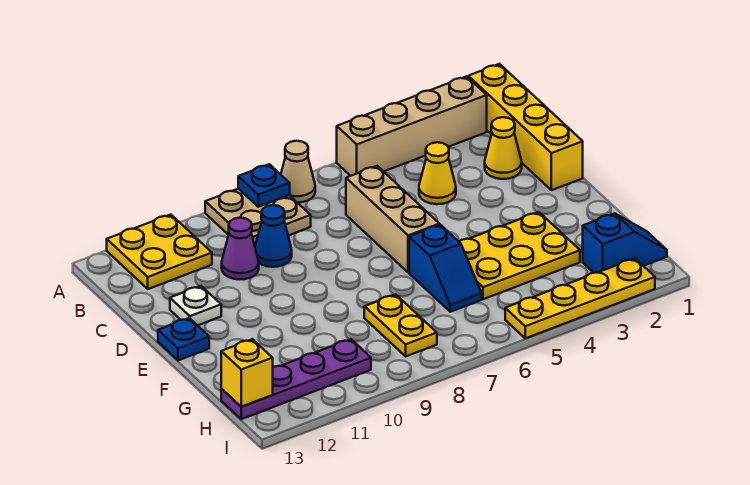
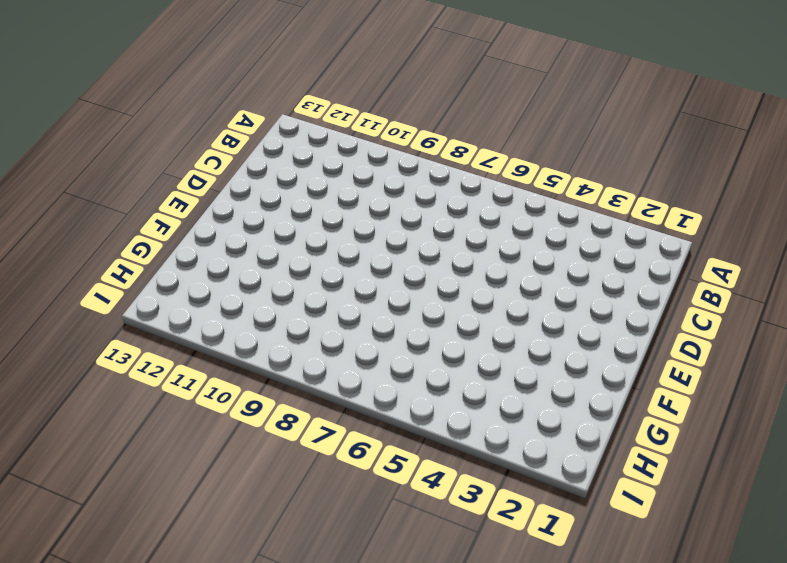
none -> yellow brick A1:D1 level 1
none -> tan brick A2:A5 level 1
none -> tan cone A7 level 1

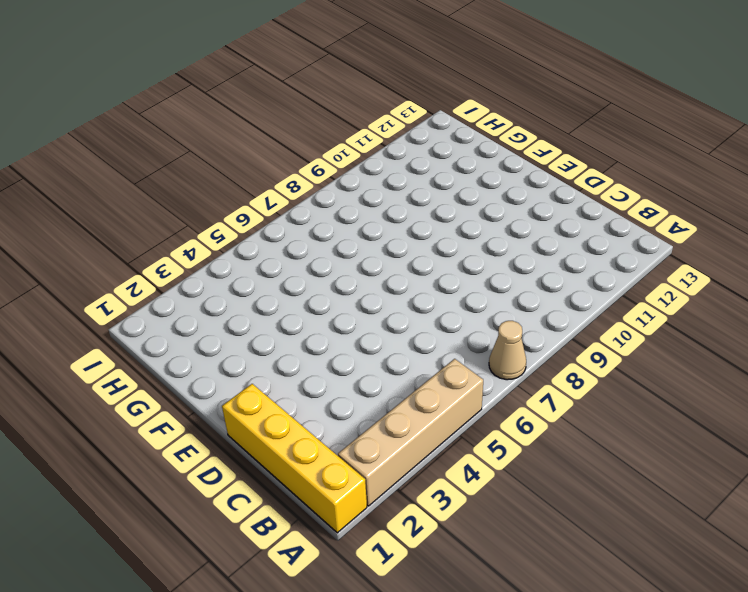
none -> tan plate A8:B9 level 1
none -> yellow plate A11:B12 level 1
none -> yellow cone C2 level 1

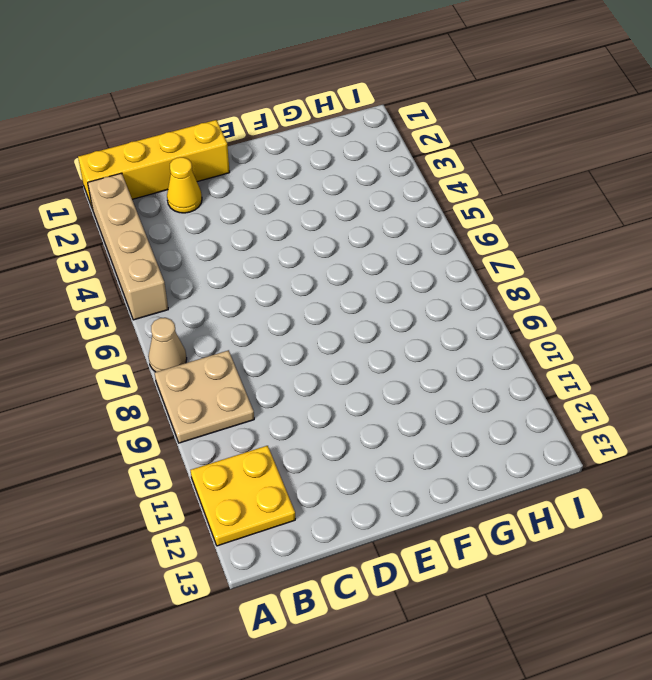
none -> yellow cone C4 level 1
none -> tan brick C6:E6 level 1
none -> blue cone C9 level 1

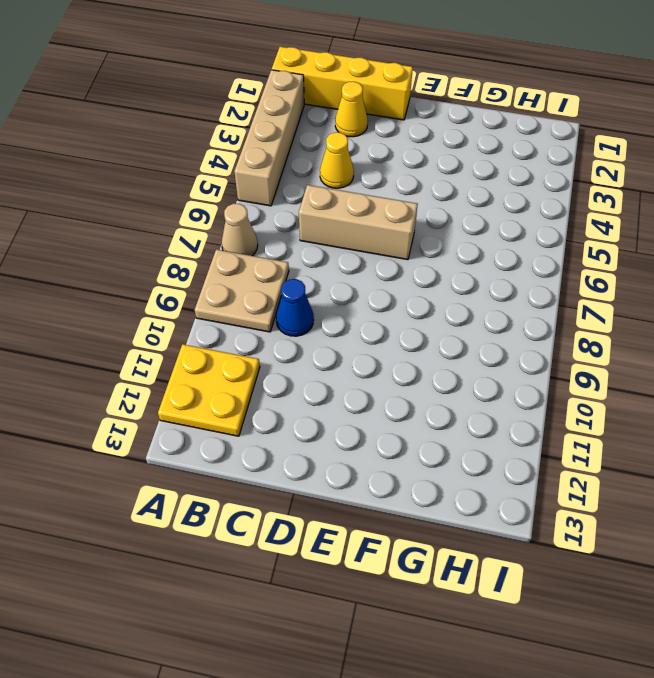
none -> purple cone C10 level 1
none -> white plate D12 level 1
none -> blue plate E13 level 1

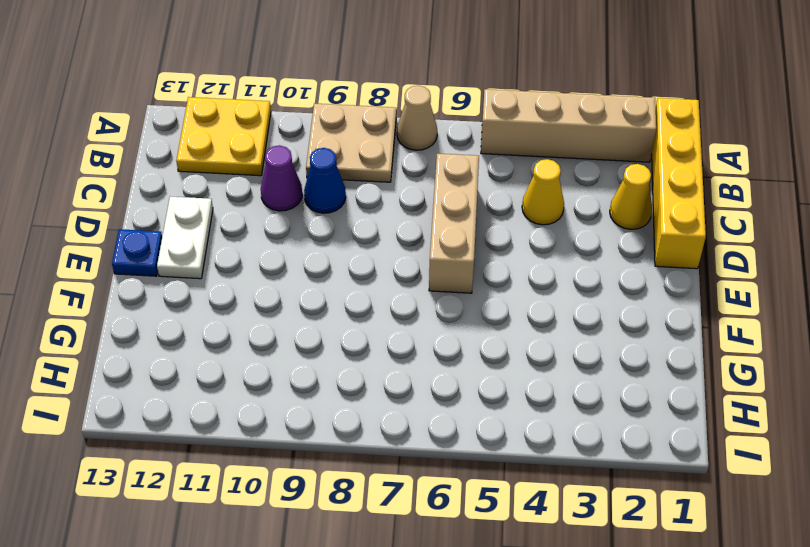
white plate D12:E12 level 1 -> white plate D12 level 1
none -> yellow plate F3:G5 level 1
none -> blue slope F6:G6 level 1 top F
none -> yellow plate G8:H8 level 1

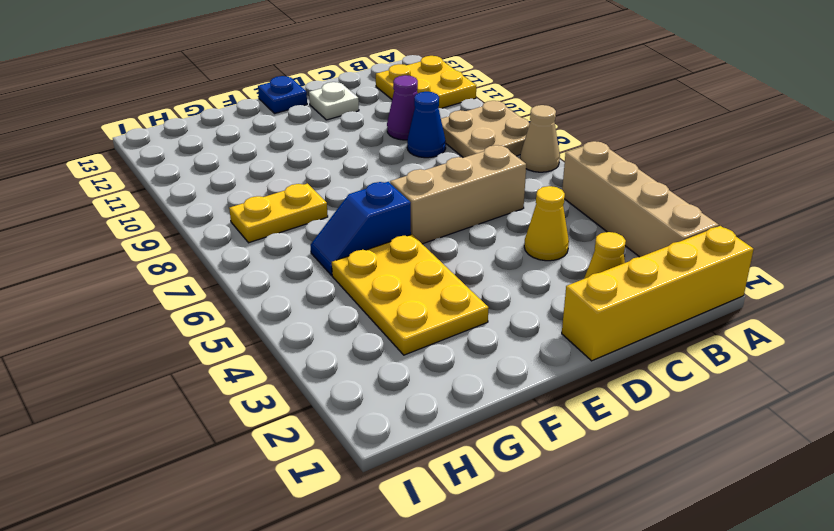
none -> blue slope H1:H2 level 1 top 2
none -> purple plate H10:H13 level 1
none -> yellow plate I2:I5 level 1

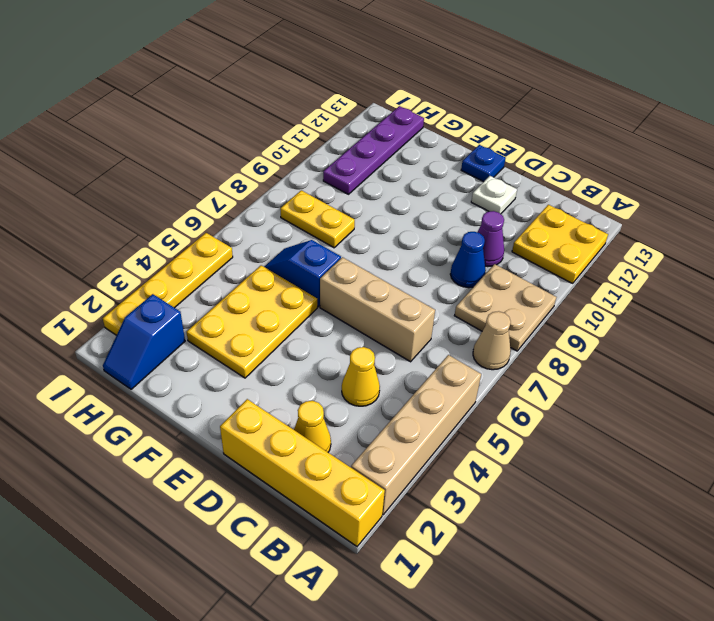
none -> blue plate A8 level 2
none -> yellow brick H13 level 2

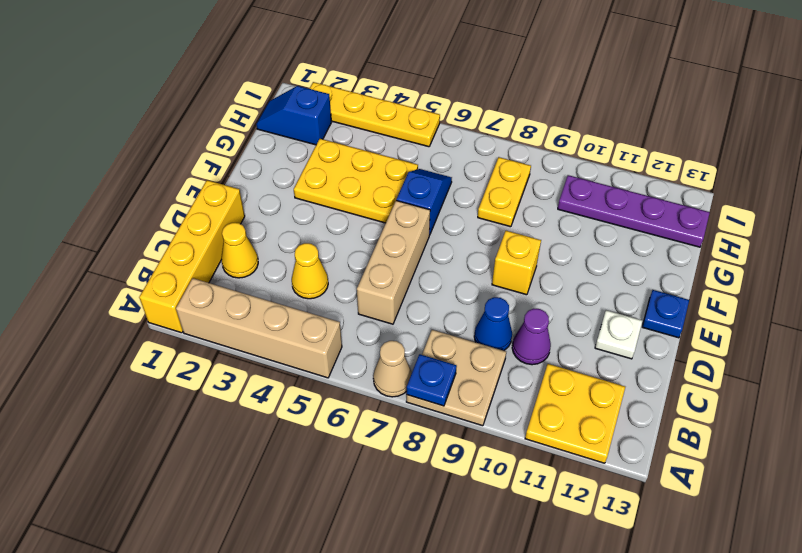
yellow brick E9 level 1 -> yellow brick H13 level 2

